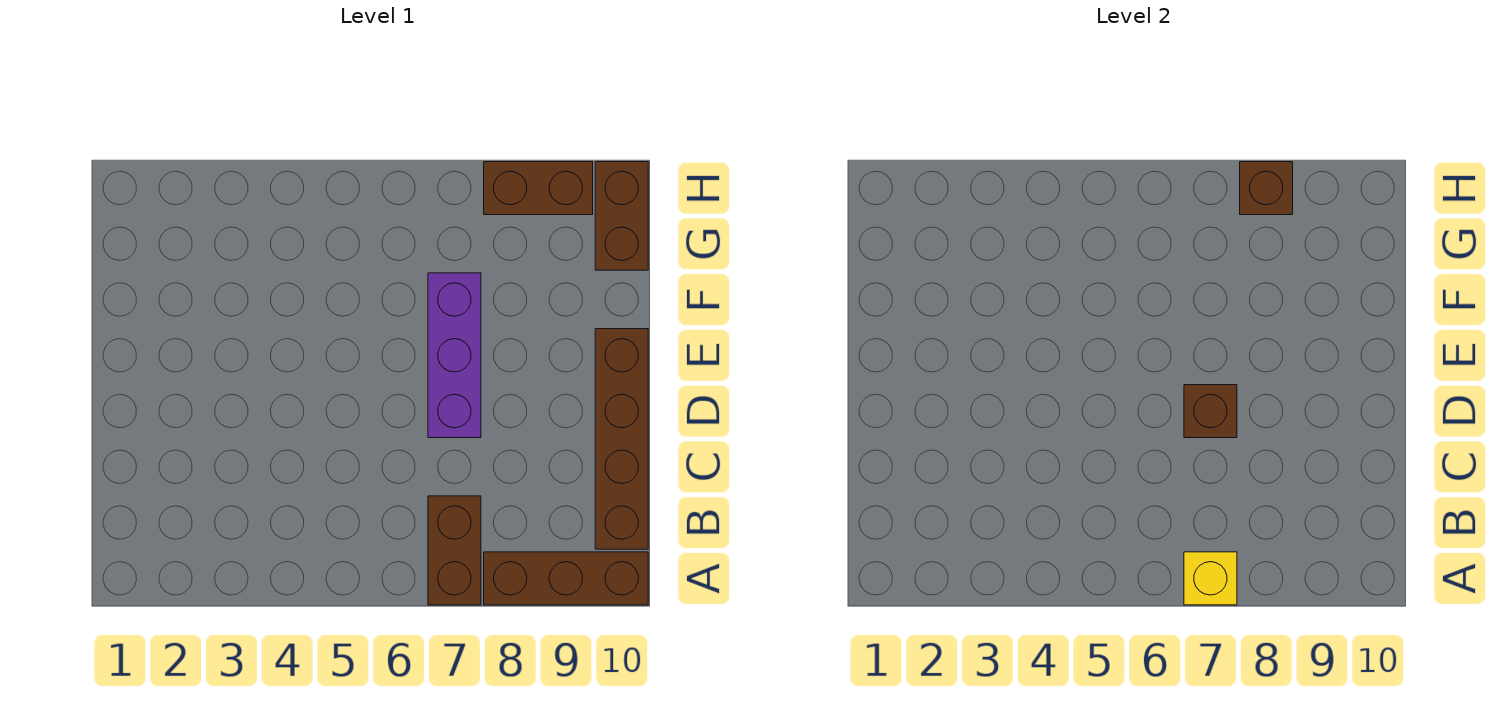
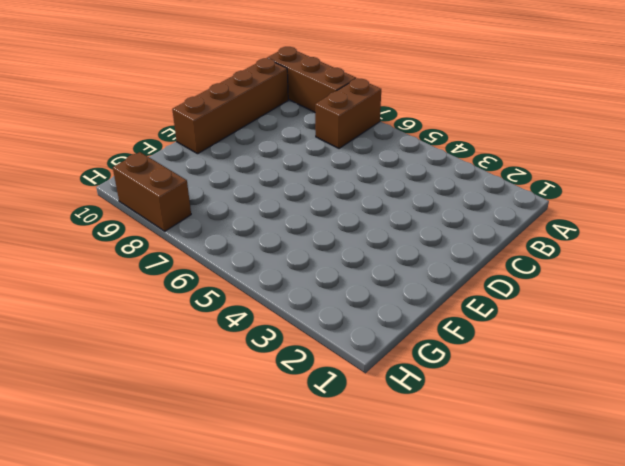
none -> purple brick D7:F7 level 1
none -> brown brick G10:H10 level 1

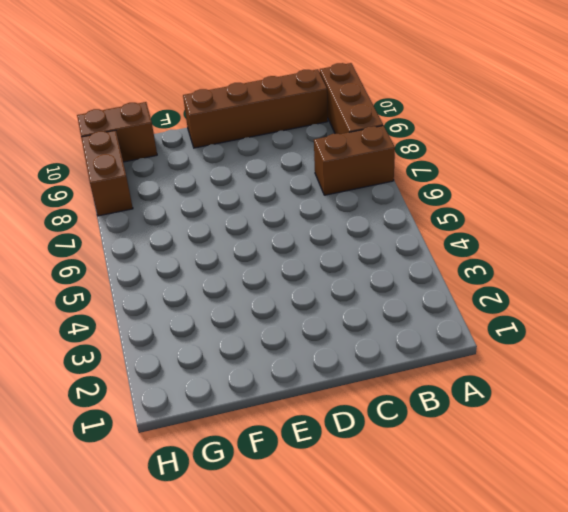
none -> purple brick D7:F7 level 1
none -> yellow brick A7 level 2

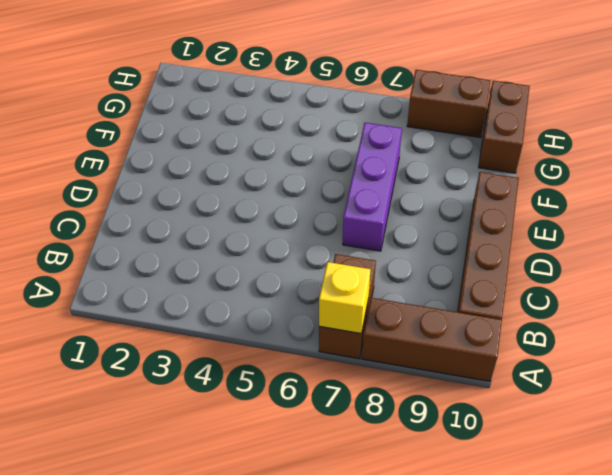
none -> brown brick D7 level 2
none -> brown brick H8 level 2

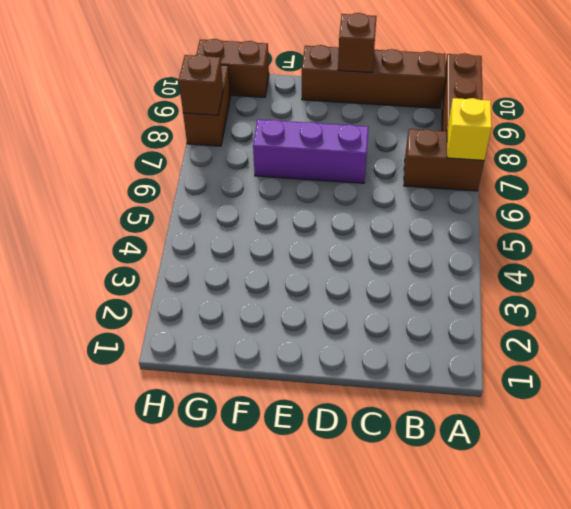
brown brick D10 level 2 -> brown brick D7 level 2

